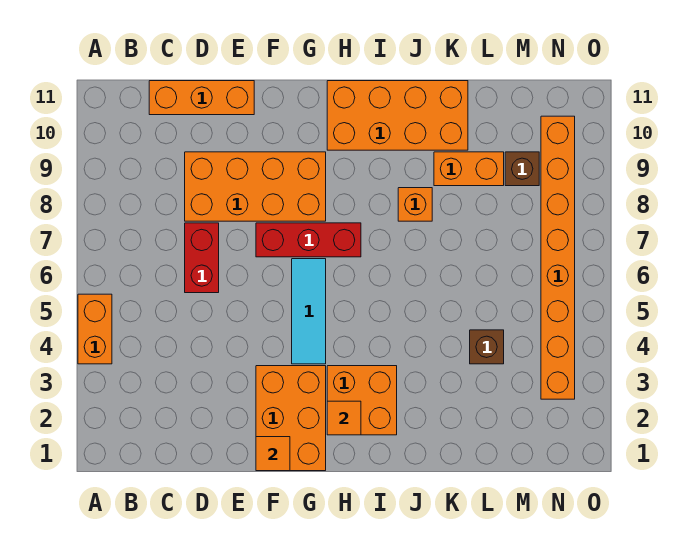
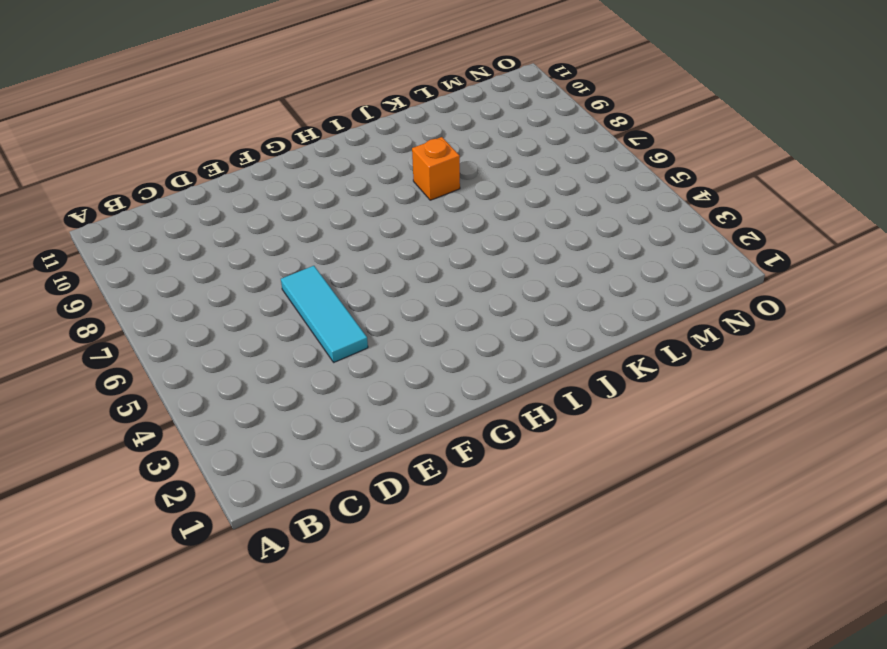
cyan tile E4:E6 level 1 -> cyan tile G4:G6 level 1
none -> orange brick A4:A5 level 1
none -> orange brick C11:E11 level 1
none -> red brick D6:D7 level 1

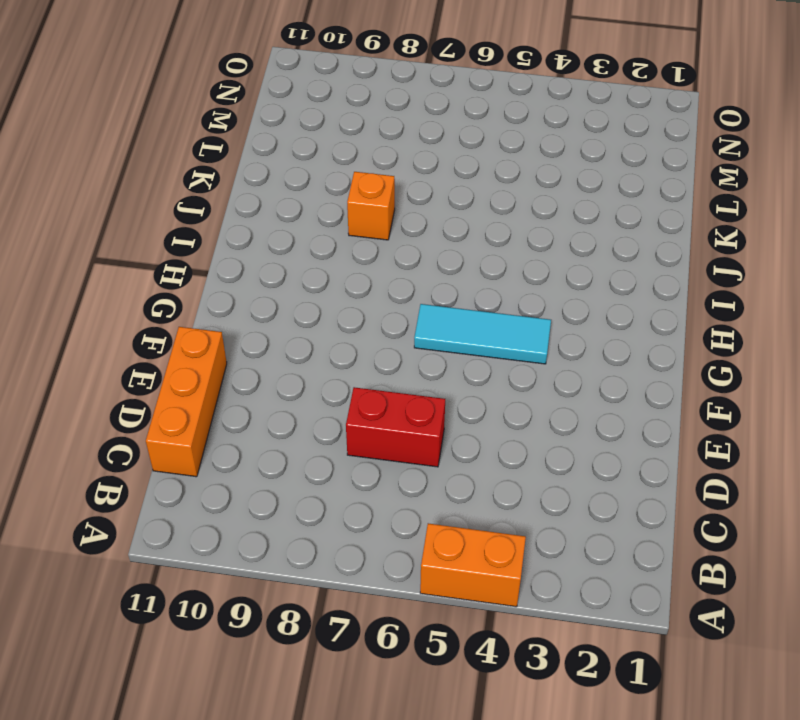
none -> orange brick D8:G9 level 1
none -> orange brick F1:G3 level 1
none -> red brick F7:H7 level 1

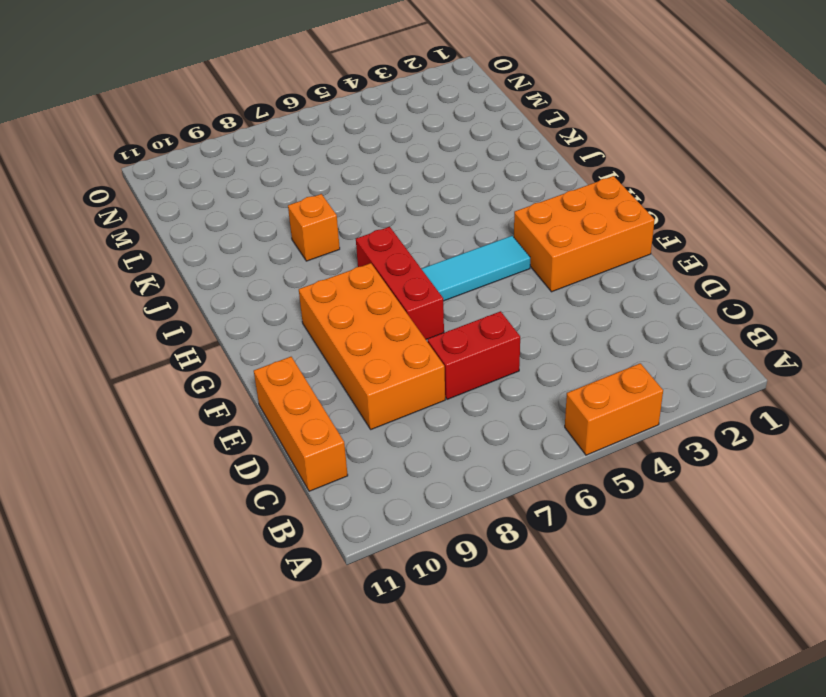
none -> orange brick H2:I3 level 1
none -> orange brick H10:K11 level 1
none -> orange brick K9:L9 level 1

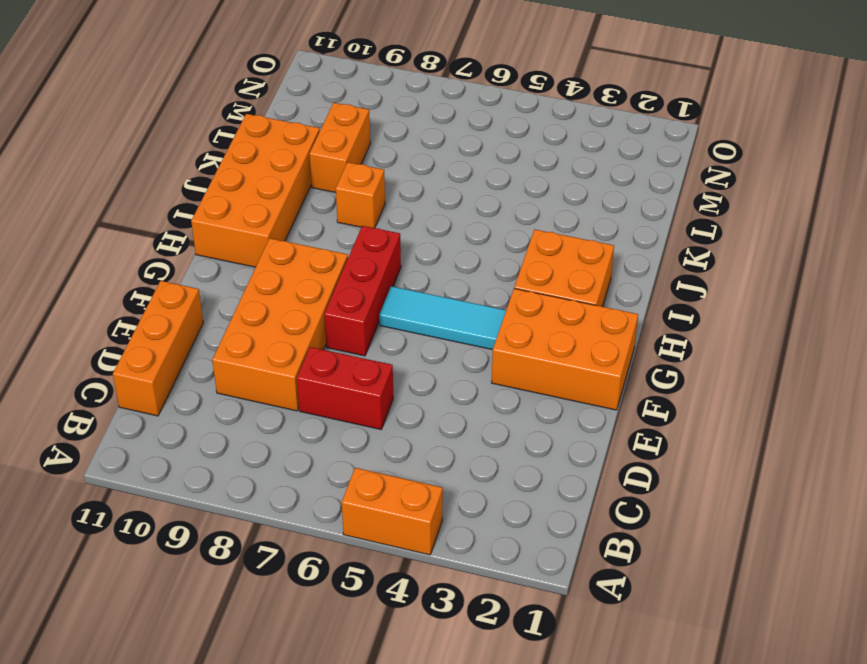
none -> brown brick L4 level 1
none -> brown brick M9 level 1
none -> orange brick N3:N10 level 1

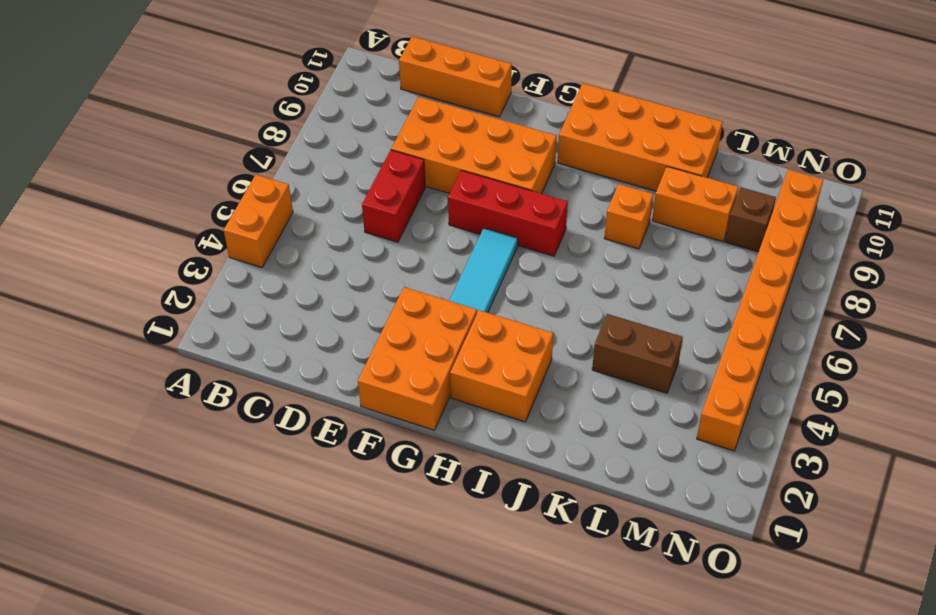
brown brick K4:L4 level 1 -> brown brick L4 level 1
none -> orange tile F1 level 2
none -> orange tile H2 level 2

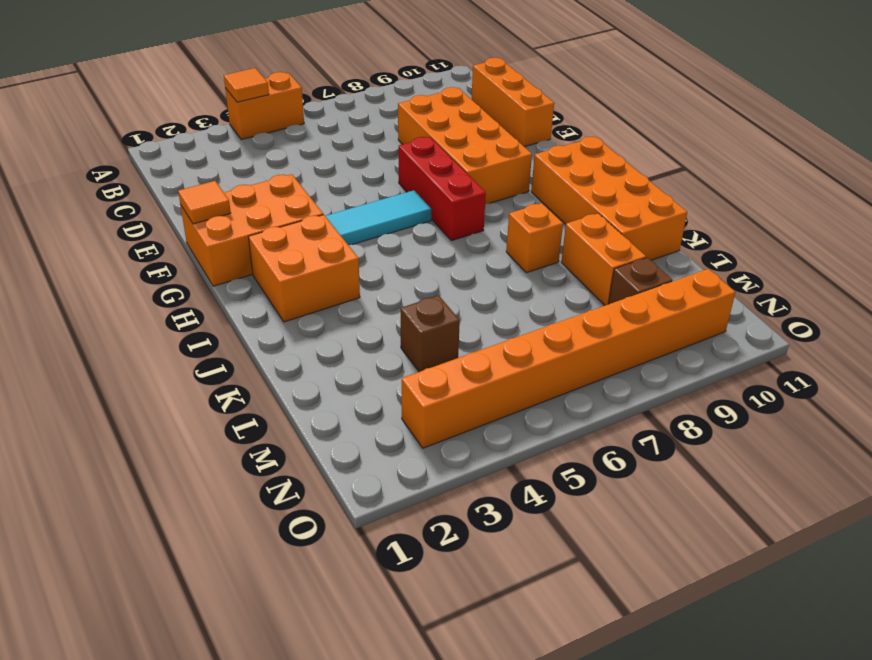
orange tile A4 level 2 -> orange tile H2 level 2
none -> red brick D6:D7 level 1

